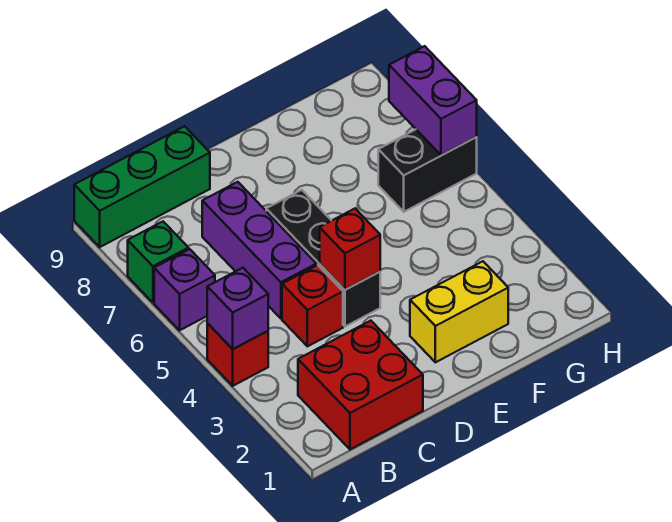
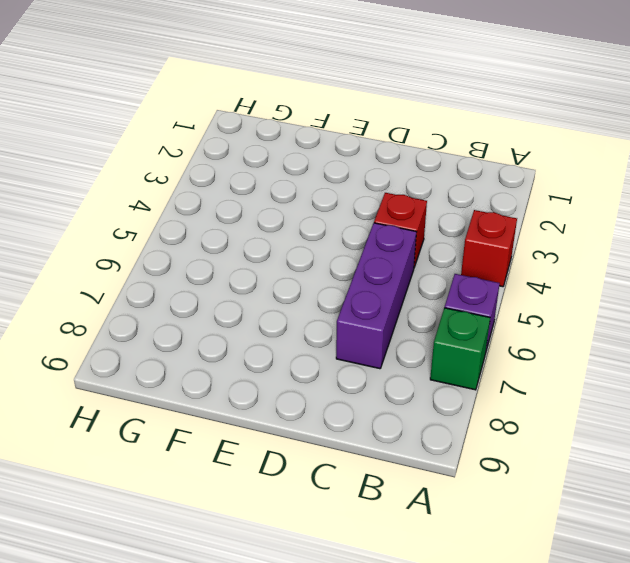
none -> green brick A9:C9 level 1
none -> red brick B1:C2 level 1
none -> black brick D4:D6 level 1

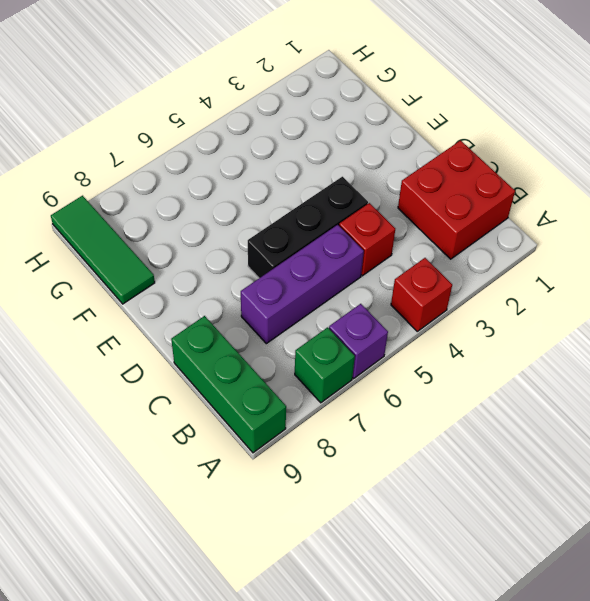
green tile F9:H9 level 1 -> none
none -> yellow brick E2:F2 level 1
none -> black brick G6:H6 level 1
none -> purple brick A4 level 2

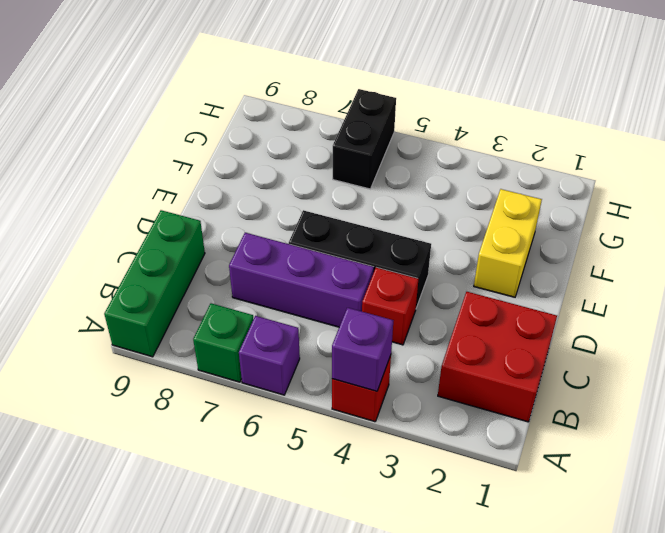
none -> red brick D4 level 2
none -> purple brick H6:H7 level 2

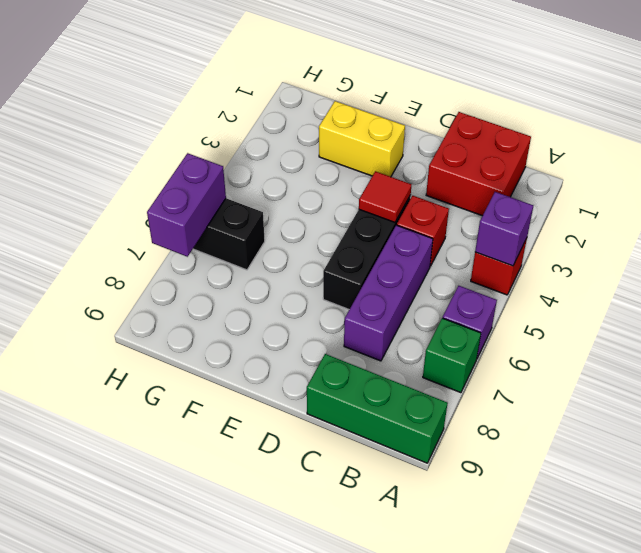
red tile D4 level 2 -> red brick D4 level 2

